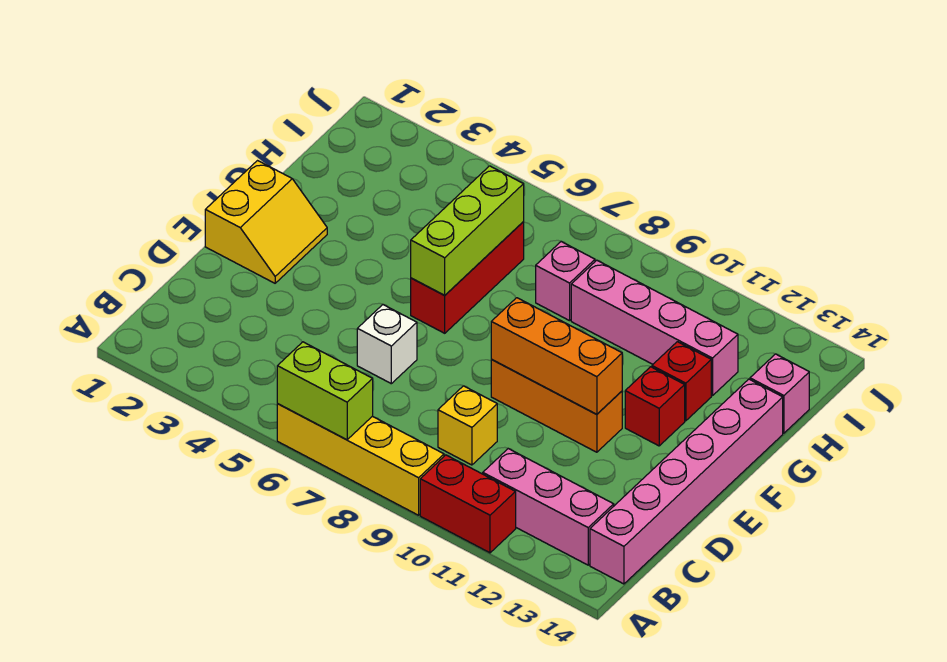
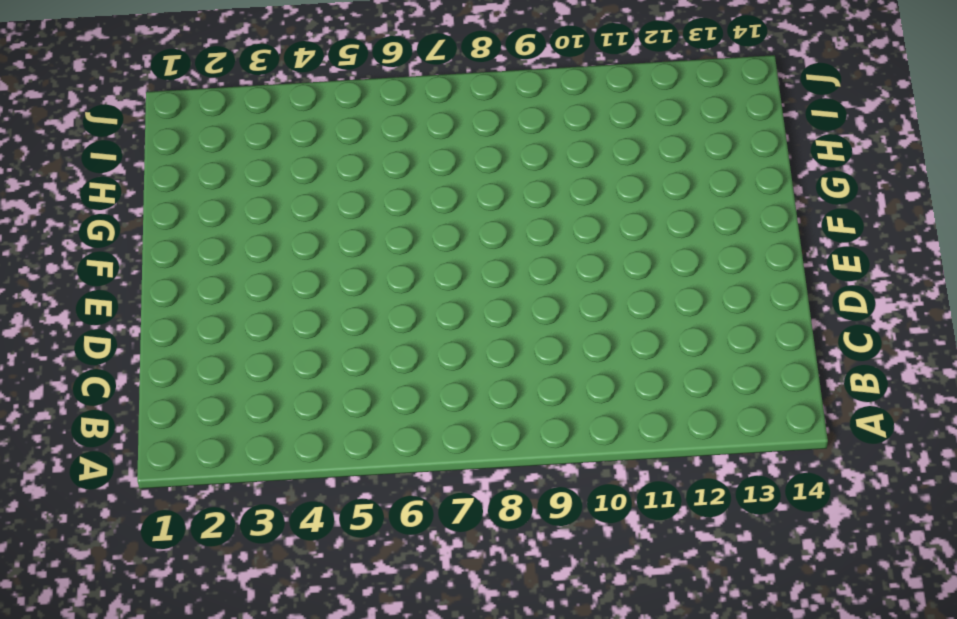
none -> yellow brick A6:A9 level 1
none -> red brick A10:A11 level 1
none -> pink brick B11:B13 level 1

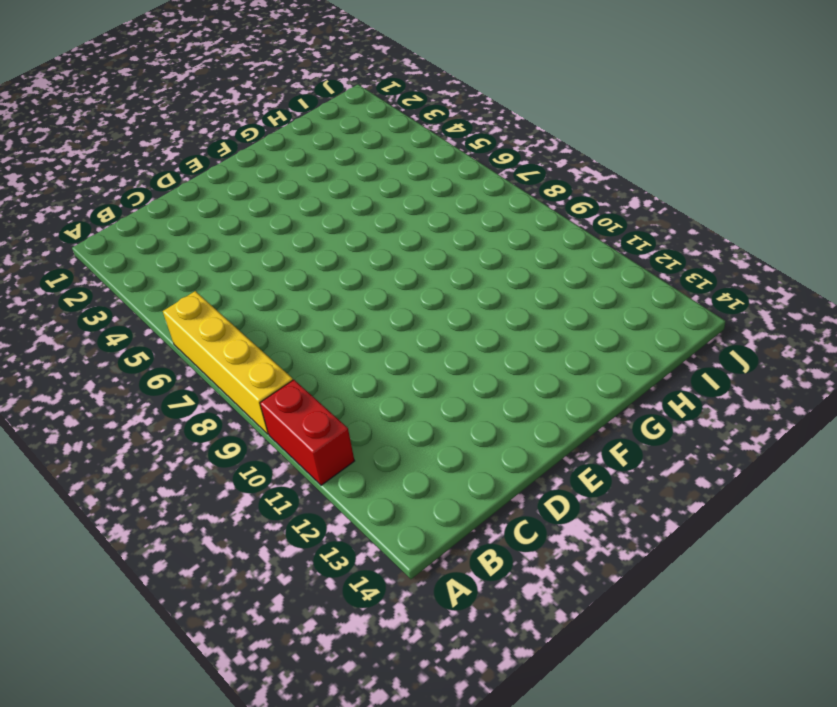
none -> pink brick B11:B13 level 1
none -> pink brick B14:G14 level 1
none -> yellow brick C9 level 1

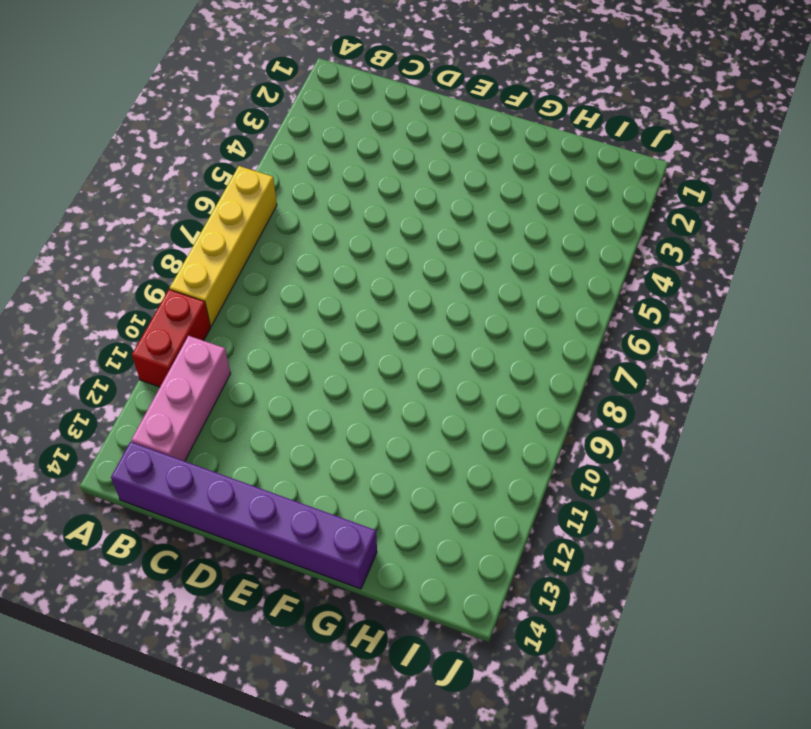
purple brick B14:G14 level 1 -> pink brick B14:G14 level 1
none -> yellow brick C9 level 1
none -> white brick D6 level 1
none -> yellow slope E1:F2 level 1 top 1

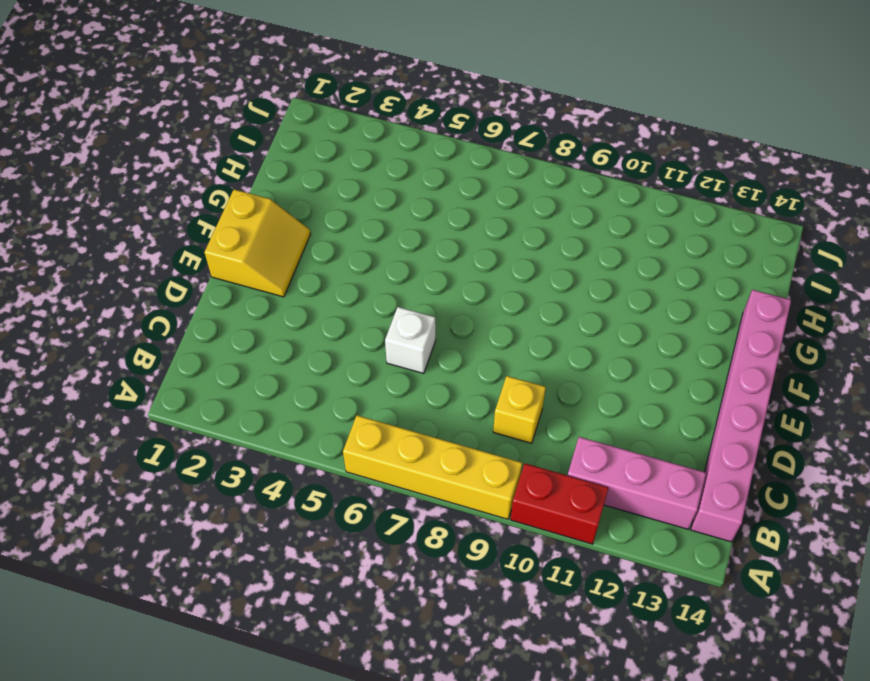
none -> orange brick E9:E11 level 1
none -> red brick F6:H6 level 1
none -> red brick F12 level 1

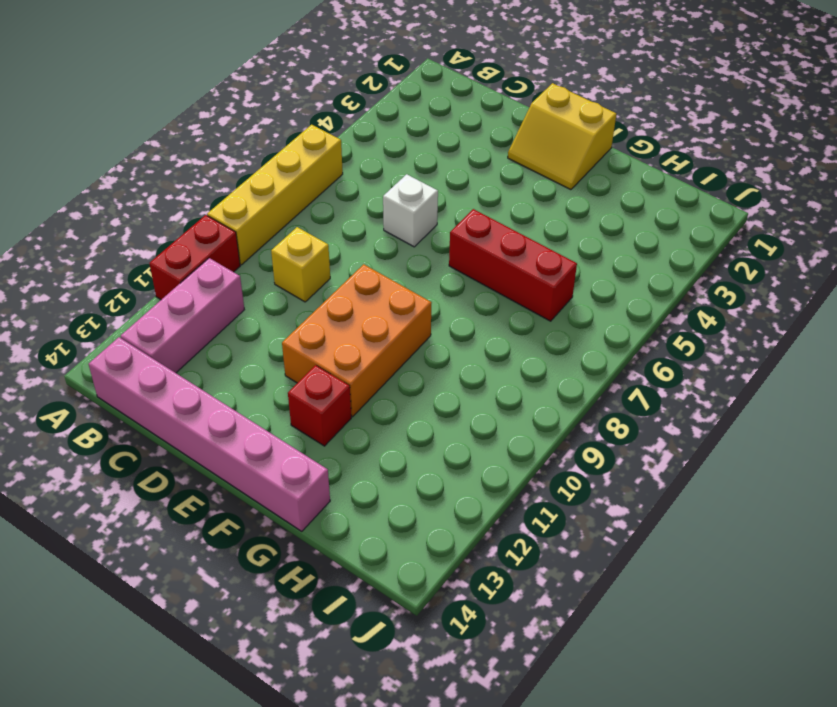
orange brick E9:F11 level 1 -> orange brick E9:E11 level 1
none -> red brick G12 level 1
none -> pink brick H8 level 1
none -> pink brick H9:H12 level 1

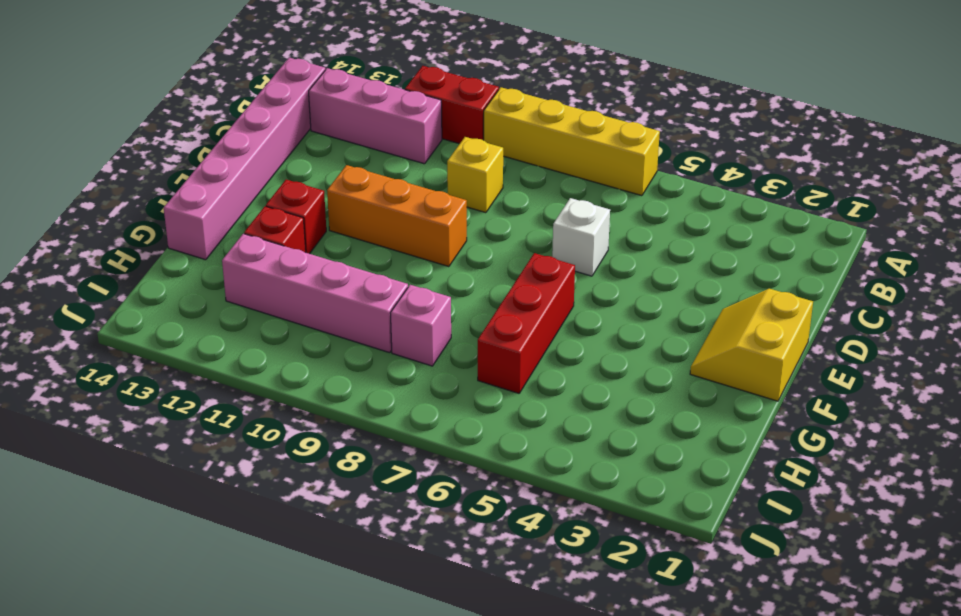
none -> pink brick H14 level 1
none -> lime brick A6:A7 level 2
none -> orange brick E9:E11 level 2

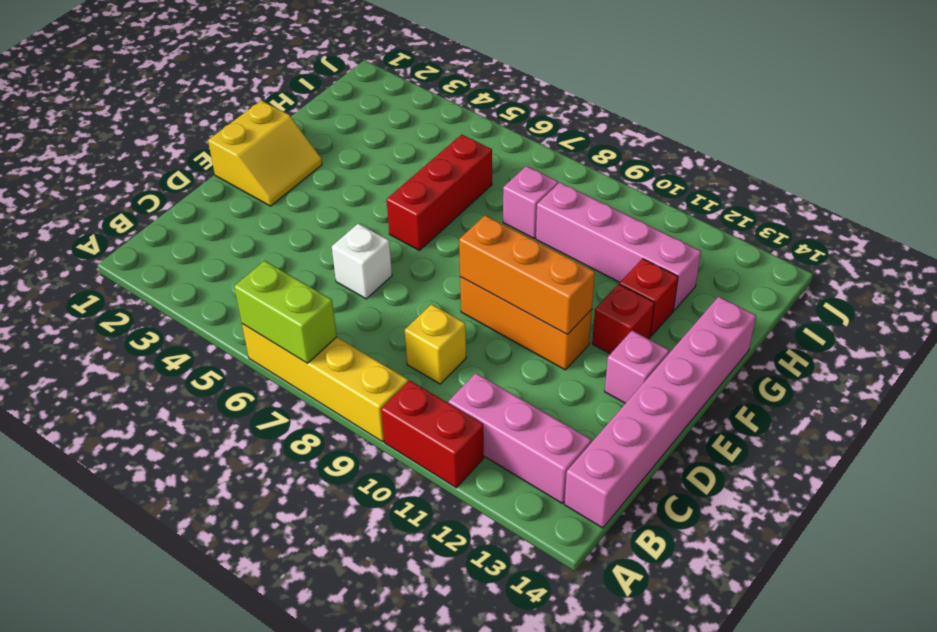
pink brick E13 level 1 -> pink brick H14 level 1
none -> lime brick F6:H6 level 2

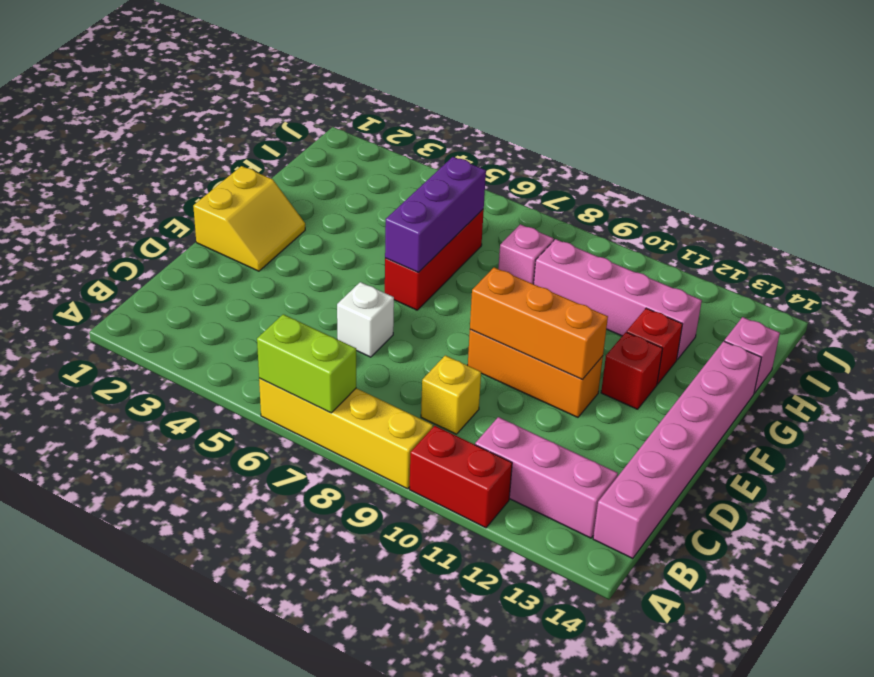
purple brick F6:H6 level 2 -> lime brick F6:H6 level 2

